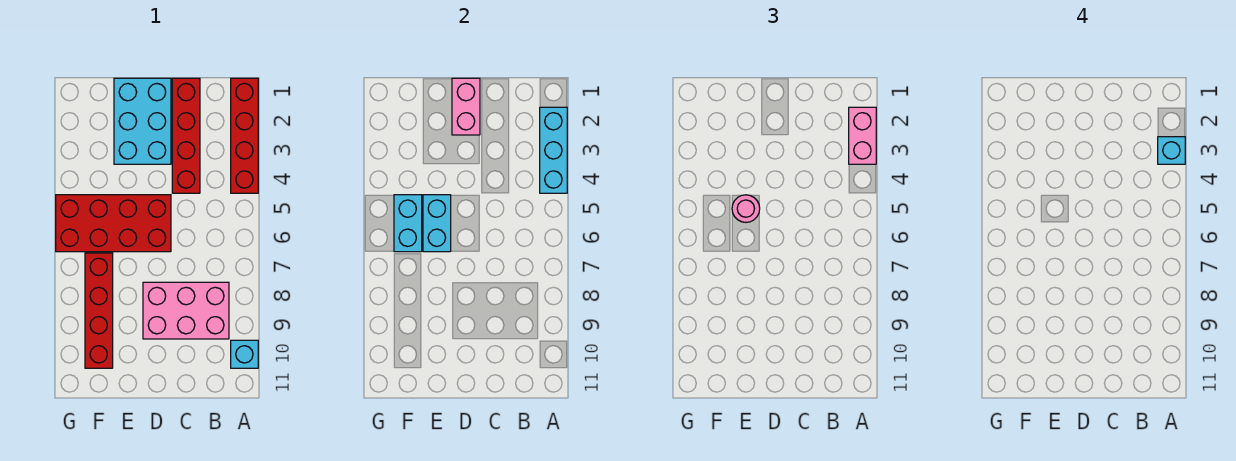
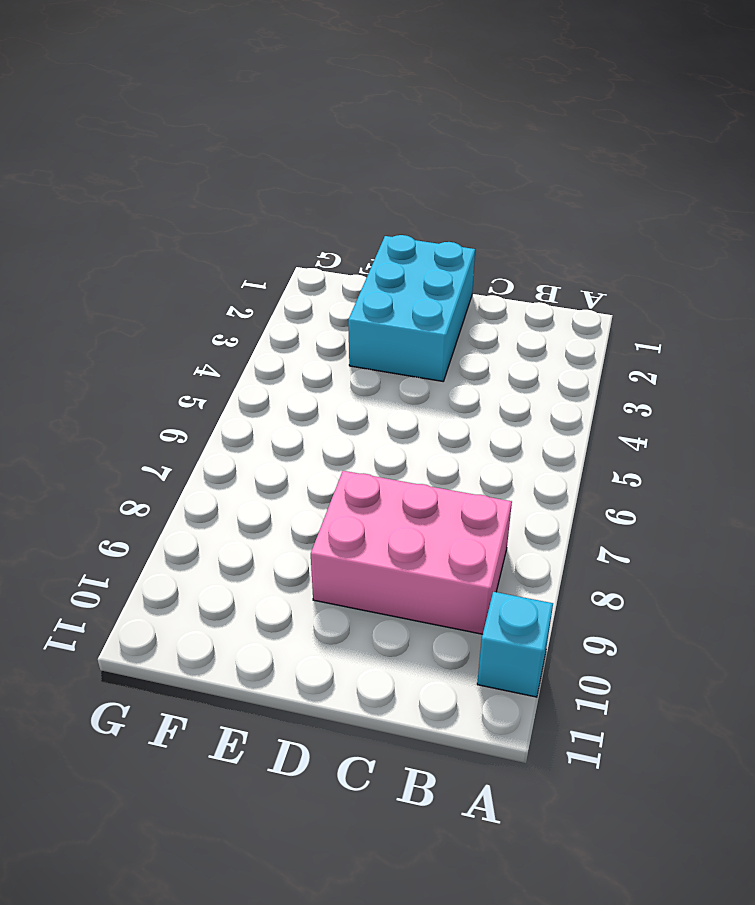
none -> red brick A1:A4 level 1
none -> red brick C1:C4 level 1
none -> red brick D5:G6 level 1

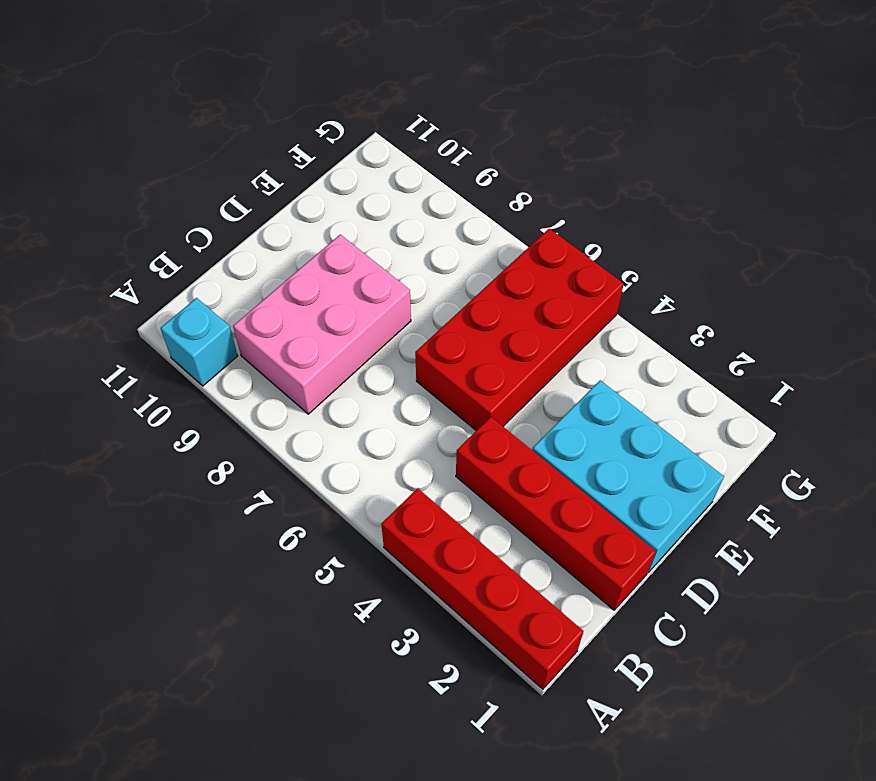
none -> red brick F7:F10 level 1
none -> cyan brick A2:A4 level 2
none -> pink brick D1:D2 level 2

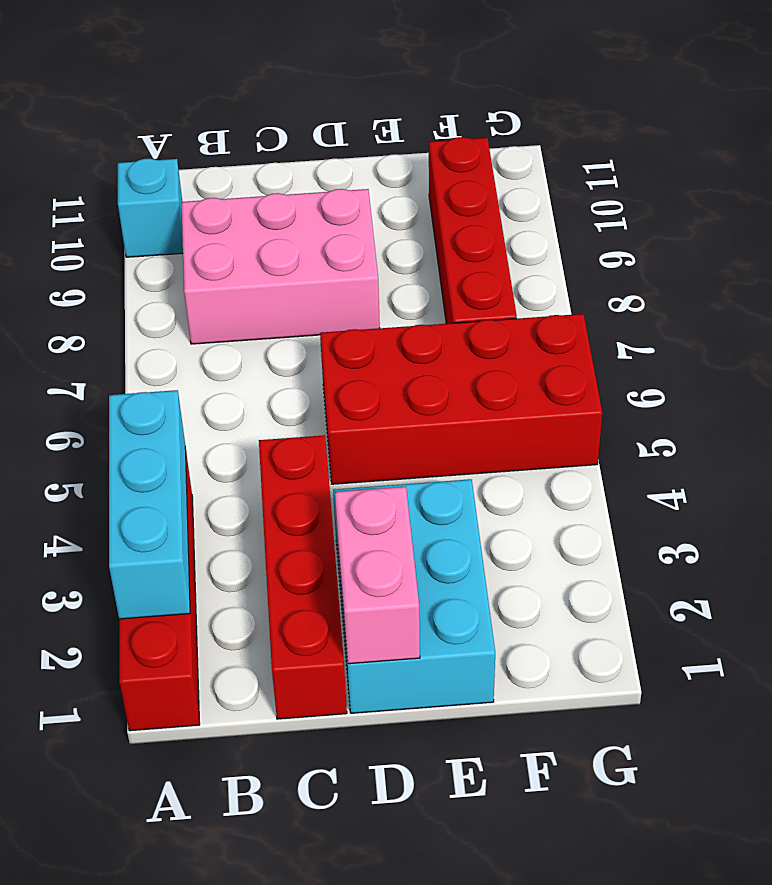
none -> cyan brick E5:E6 level 2
none -> cyan brick F5:F6 level 2
none -> pink brick A2:A3 level 3

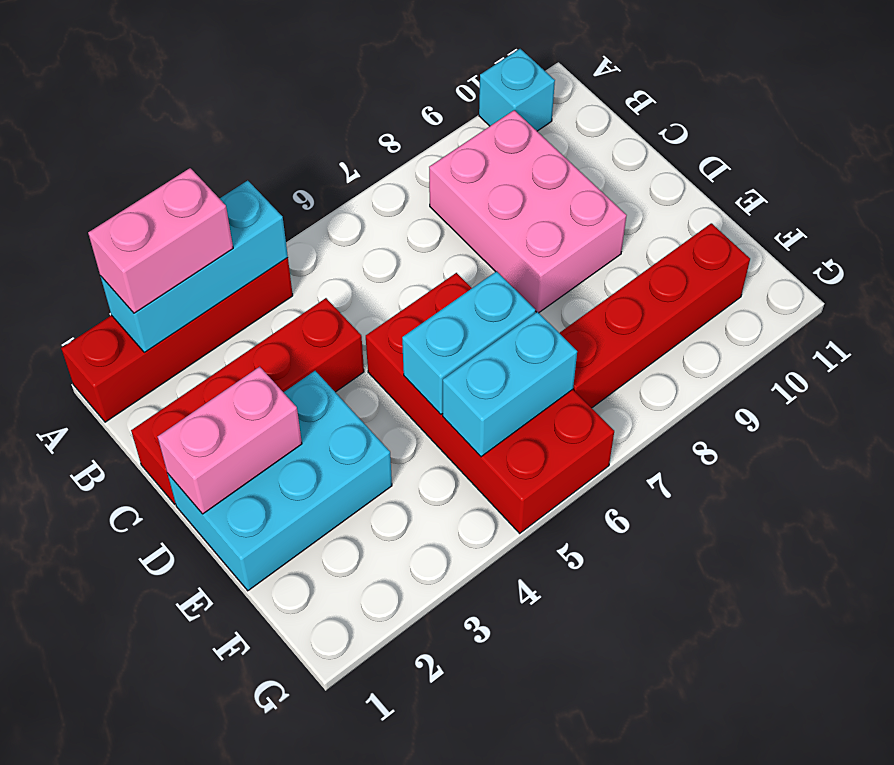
none -> pink round brick E5 level 3
none -> cyan brick A3 level 4

